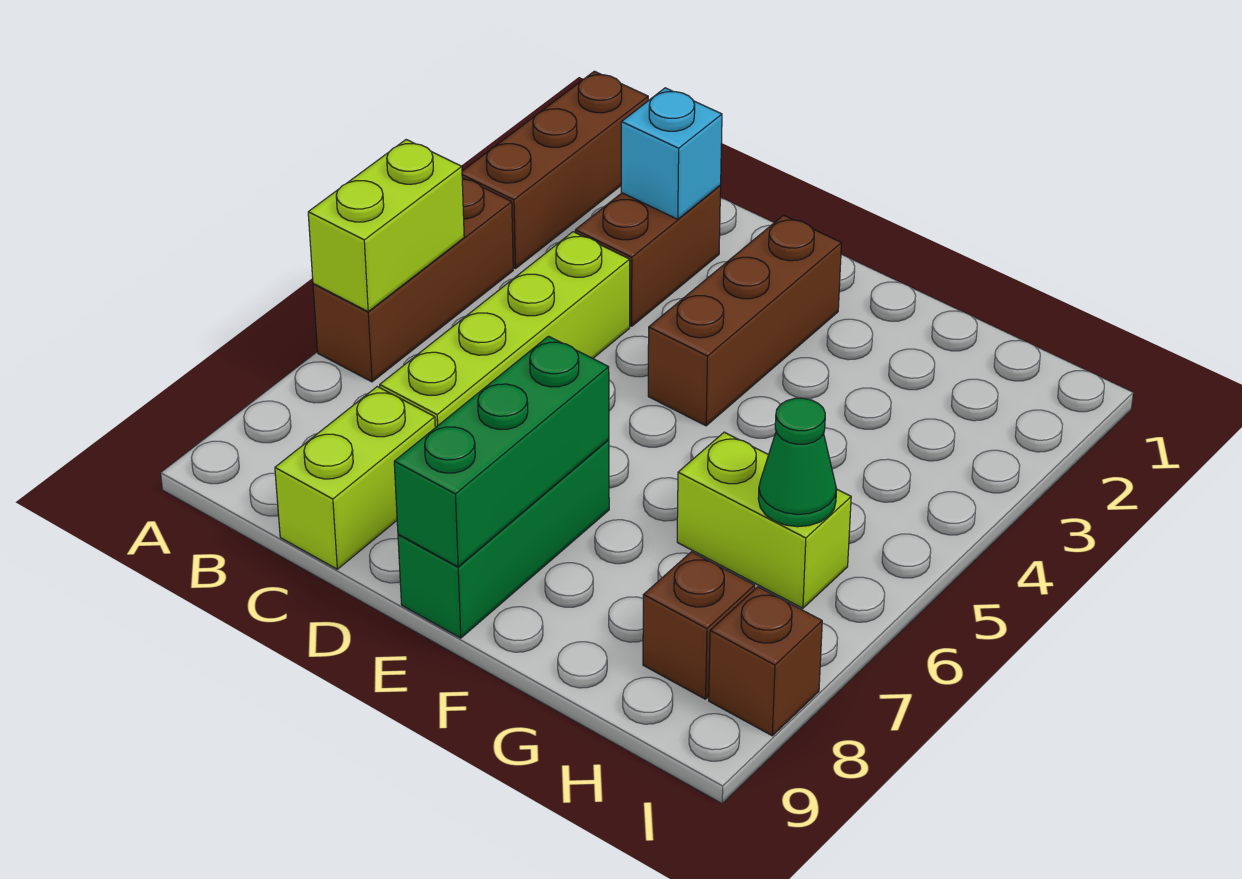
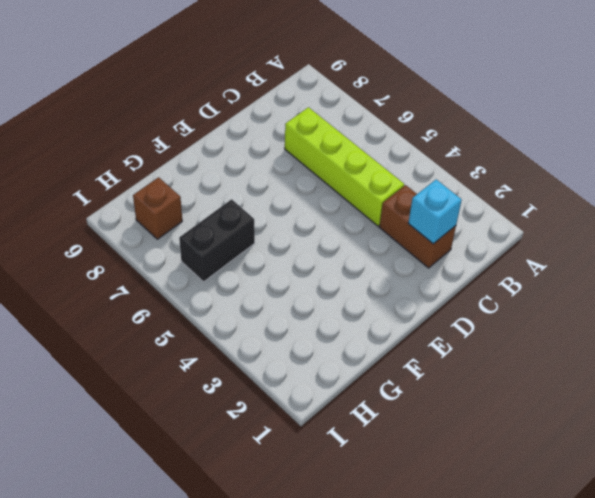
black brick G6:H6 level 1 -> lime brick G6:H6 level 1
none -> brown brick A1:A3 level 1
none -> brown brick A4:A6 level 1
none -> lime brick C8:C9 level 1

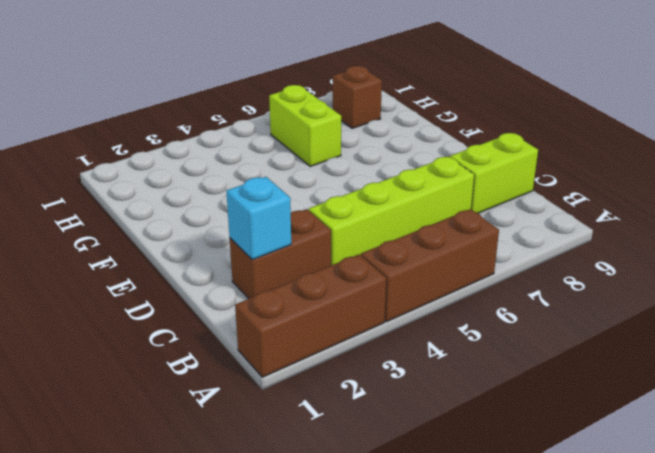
none -> brown brick E2:E4 level 1
none -> green brick E7:E9 level 1
none -> brown brick I8 level 1

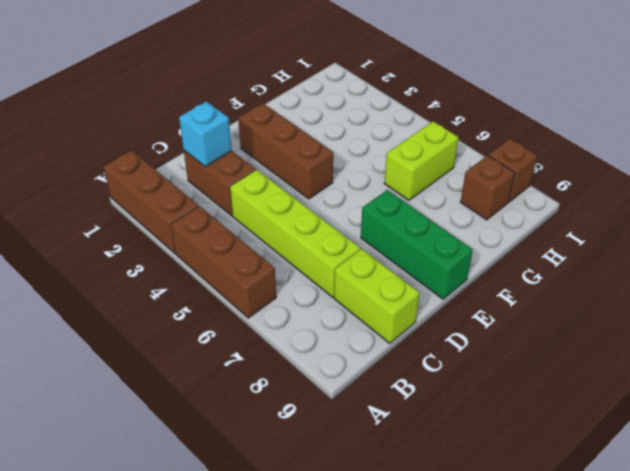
none -> lime brick A5:A6 level 2
none -> green brick E7:E9 level 2
none -> green cone H6 level 2

